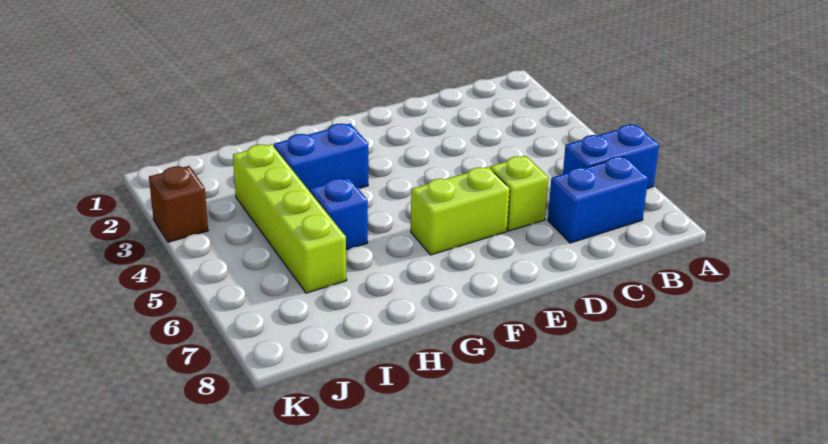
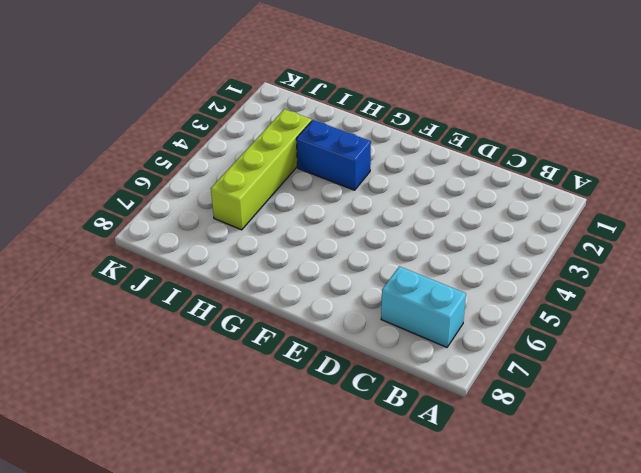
cyan brick B7:C7 level 1 -> blue brick B7:C7 level 1
none -> blue brick A6:B6 level 1
none -> lime brick D6 level 1

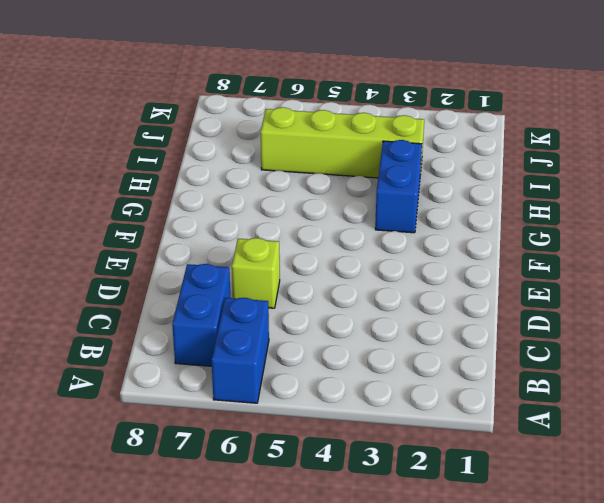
none -> lime brick E6:F6 level 1
none -> blue brick H5 level 1

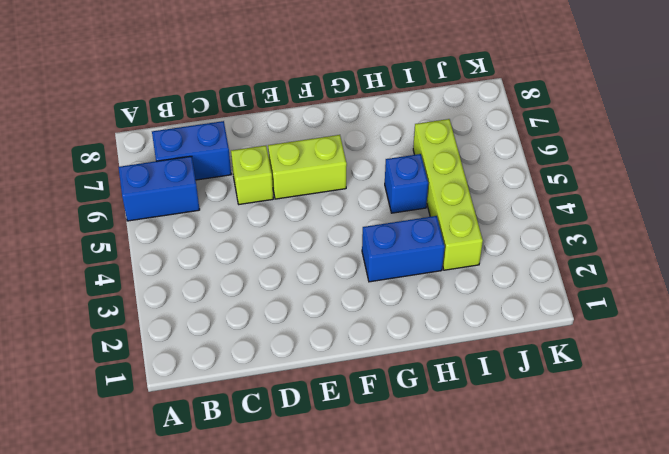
none -> brown brick K3 level 1

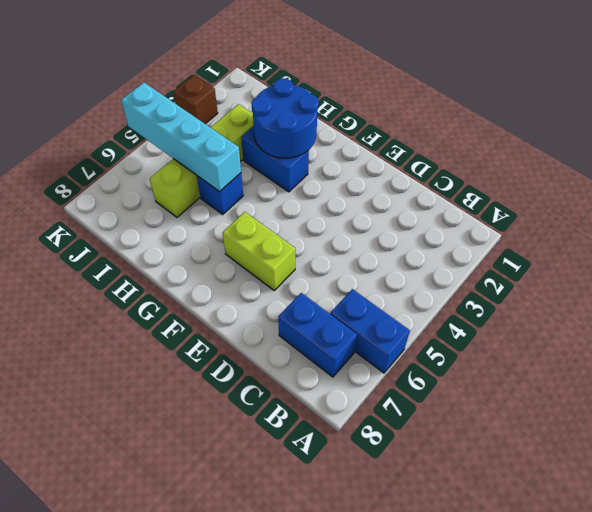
blue round brick G2:H3 level 2 -> none
cyan brick H5:K5 level 2 -> none
none -> lime brick D6 level 1

